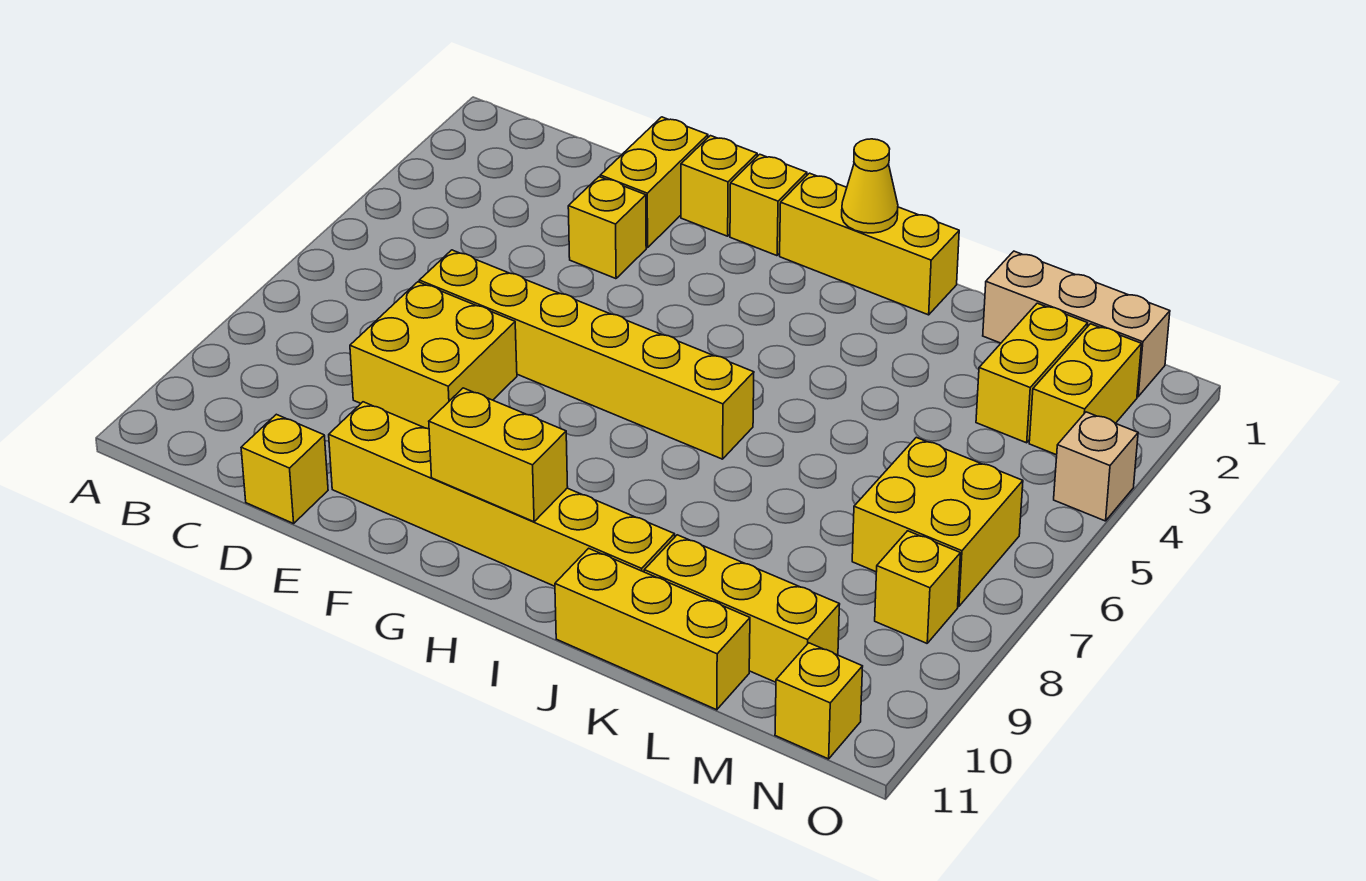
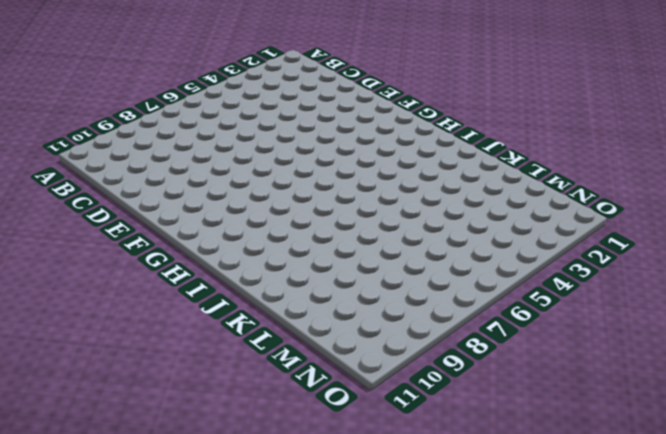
none -> yellow brick D6:I6 level 1
none -> yellow brick D7:E8 level 1
none -> yellow brick D11 level 1

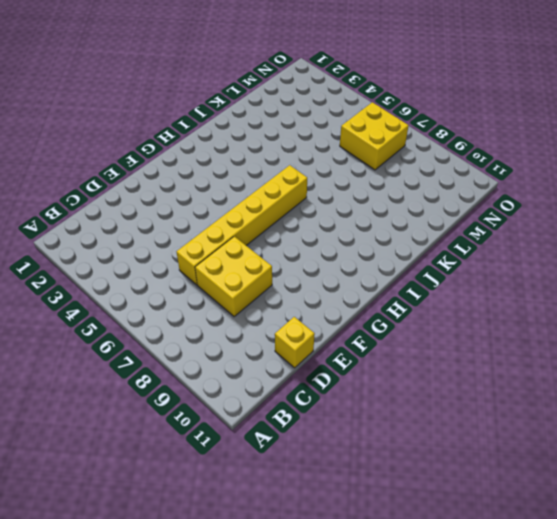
none -> yellow brick E1:E2 level 1
none -> yellow brick E3 level 1
none -> yellow brick E10:J10 level 1

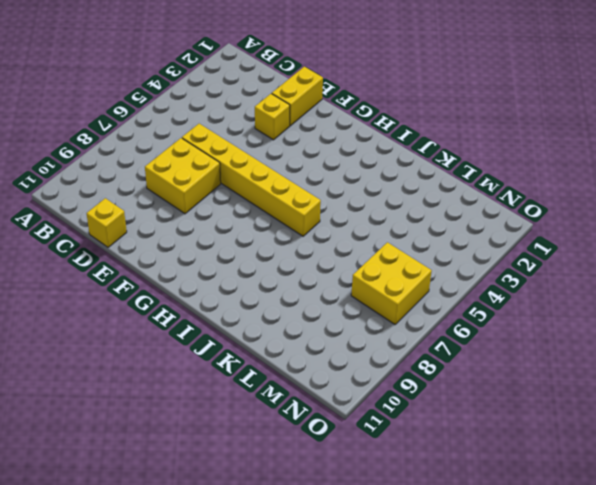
none -> yellow brick E10:J10 level 1
none -> yellow brick F1 level 1
none -> yellow brick G1 level 1

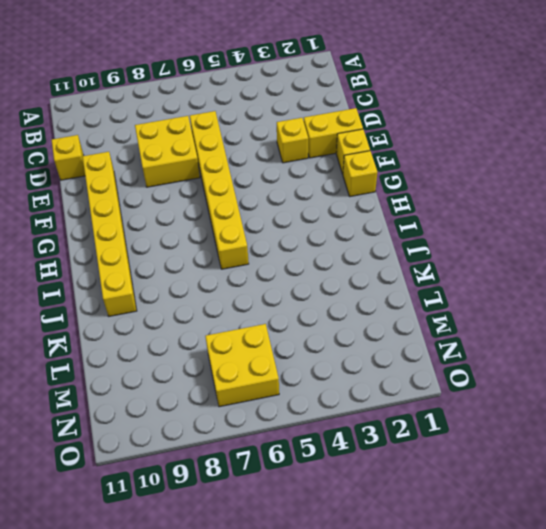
none -> yellow brick H1:J1 level 1
none -> yellow brick J11:L11 level 1
none -> yellow brick K10:M10 level 1

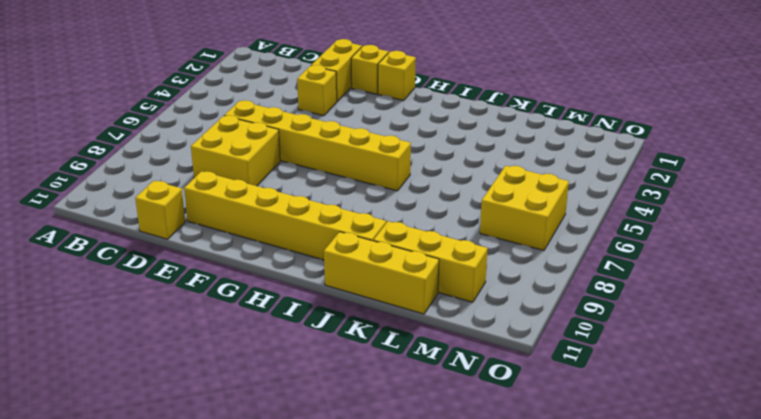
none -> yellow brick H1:J1 level 1
none -> tan brick L1:N1 level 1
none -> yellow brick M2:M3 level 1

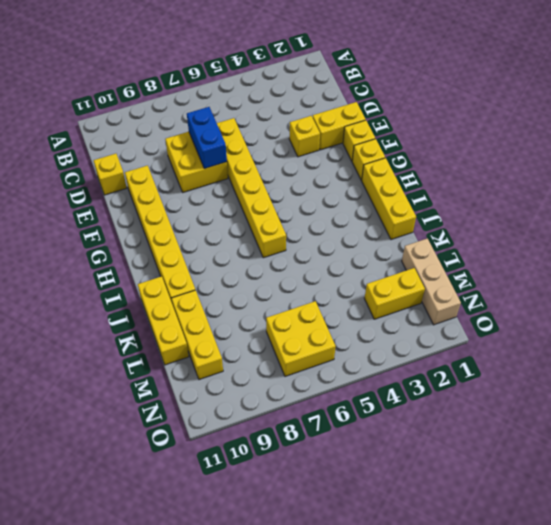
blue brick D7:E7 level 2 -> none
none -> yellow brick N2:N3 level 1
none -> yellow brick N8 level 1
none -> yellow brick N11 level 1

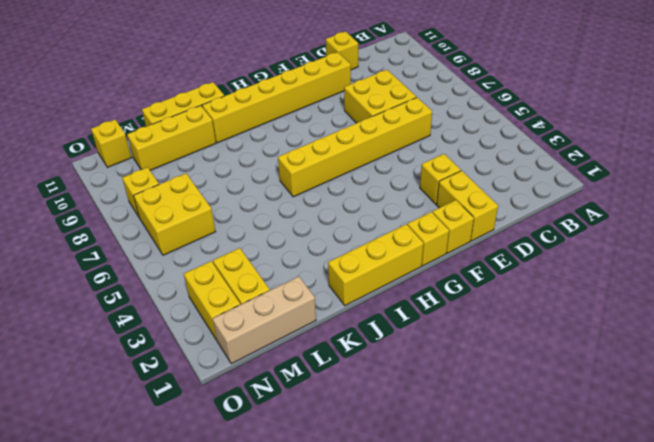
none -> tan brick O4 level 1
none -> yellow brick G10:H10 level 2
none -> yellow cone I1 level 2

